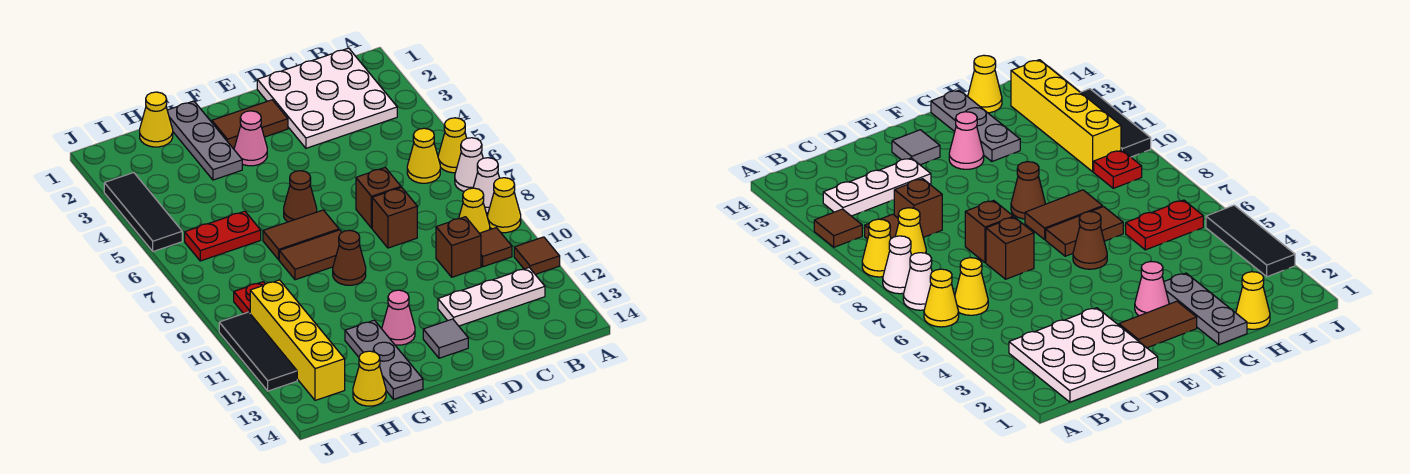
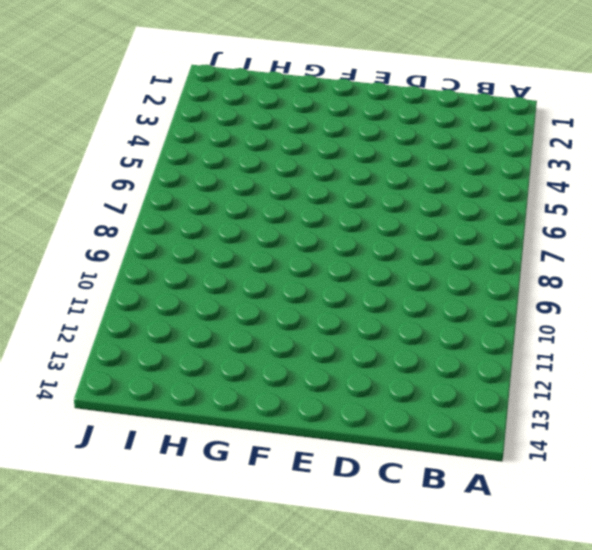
none -> yellow cone A6 level 1
none -> white cone A7 level 1
none -> white cone A8 level 1
none -> yellow cone A9 level 1

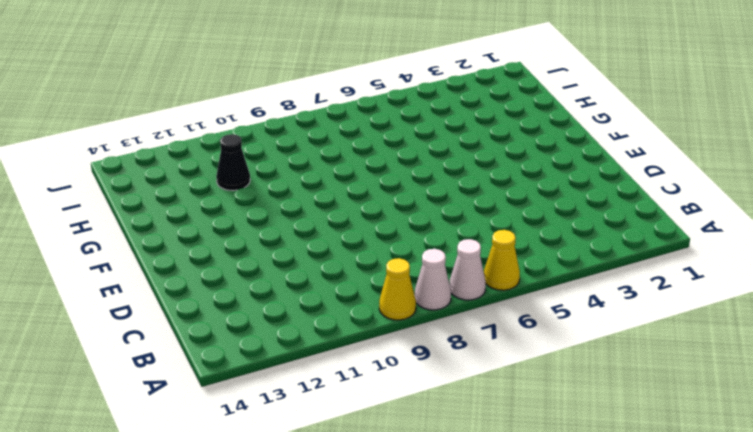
black cone H11 level 1 -> none
none -> brown tile A11 level 1
none -> white plate B1:D3 level 1
none -> yellow cone B6 level 1
none -> yellow cone B9 level 1

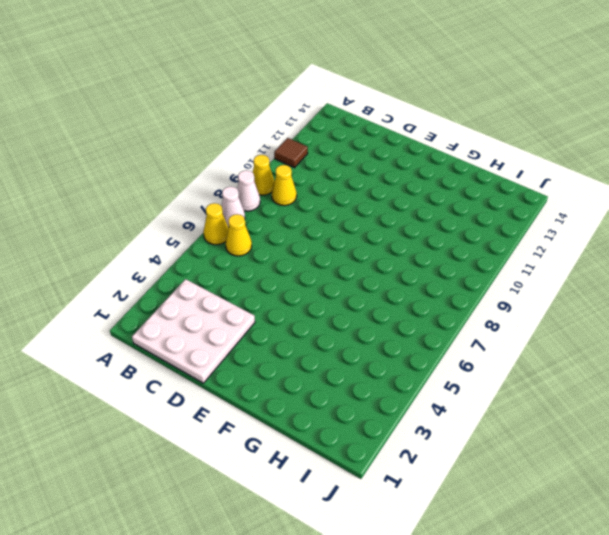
none -> brown tile B10 level 1
none -> white plate B12:D12 level 1
none -> brown brick C10 level 1
none -> brown brick D7 level 1

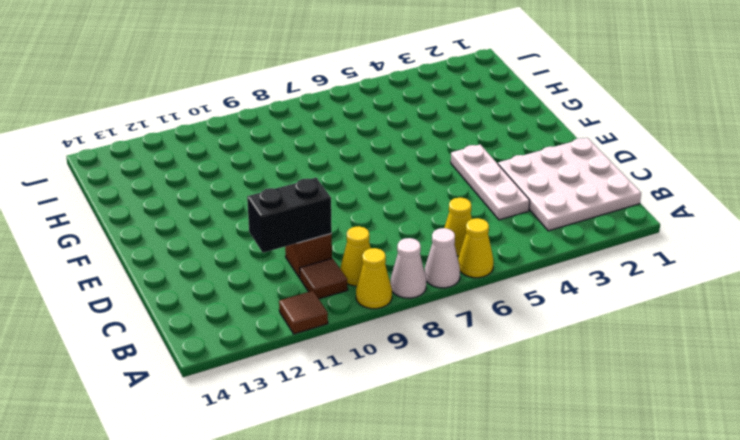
white plate C4:E4 level 1 -> white plate B12:D12 level 1
black brick C10:C11 level 2 -> none
none -> brown brick D7 level 1
none -> brown brick D8 level 1
none -> brown tile E2:F2 level 1
none -> grey tile E13 level 1

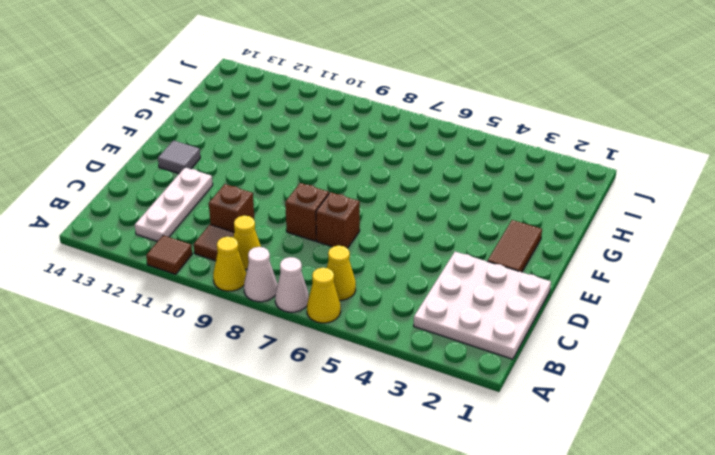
none -> pink cone F3 level 1
none -> brown cone F6 level 1
none -> brown tile F7:G7 level 1
none -> brown tile F8:G8 level 1

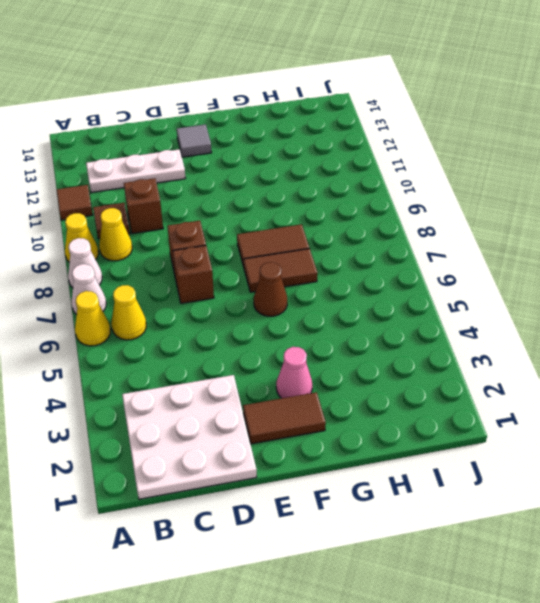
none -> brown cone F9 level 1
none -> pink cone F12 level 1
none -> grey plate G1:G3 level 1
none -> grey plate G12:G14 level 1

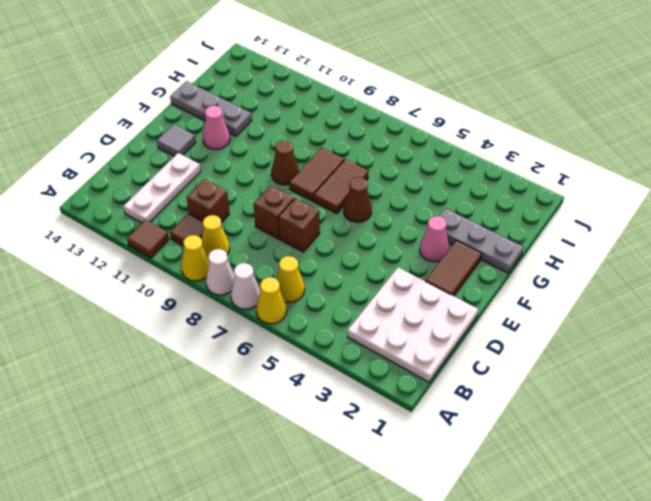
none -> yellow cone H1 level 1
none -> red plate H6:I6 level 1
none -> yellow cone H14 level 1
none -> red plate I9 level 1

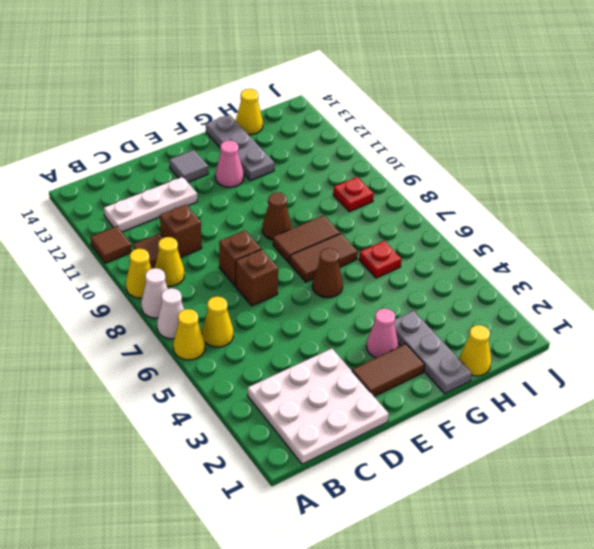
red plate H6 level 1 -> red plate H6:I6 level 1
none -> yellow brick I10:I13 level 1
none -> black tile J3:J5 level 1
none -> black tile J10:J12 level 1

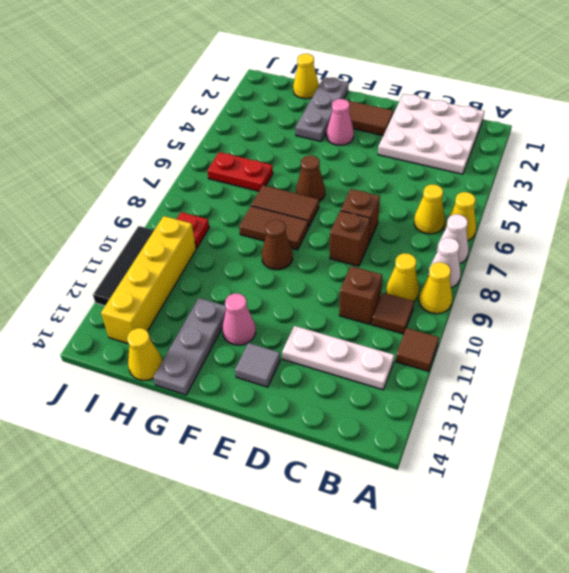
none -> black tile J3:J5 level 1

